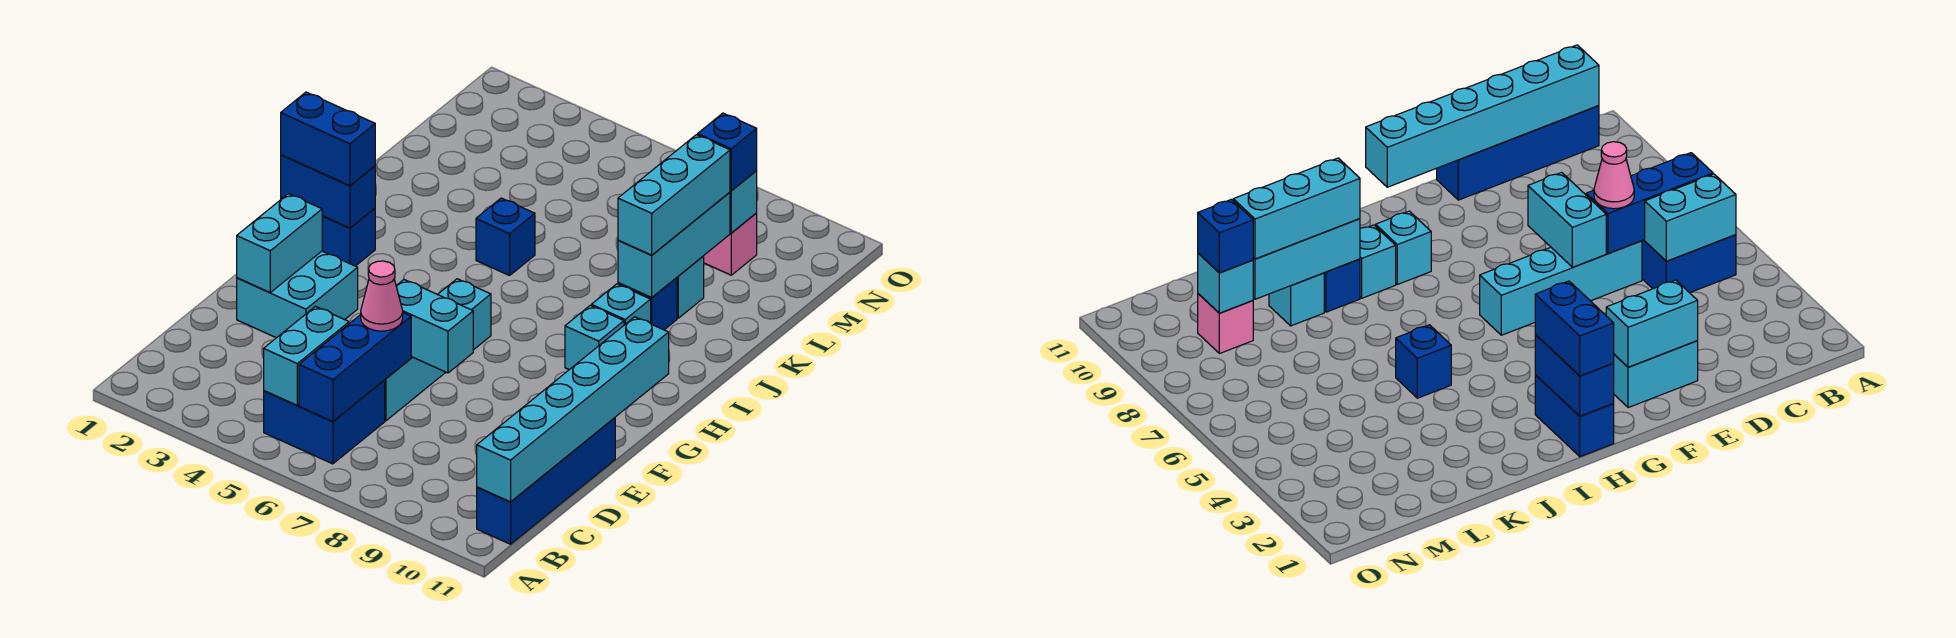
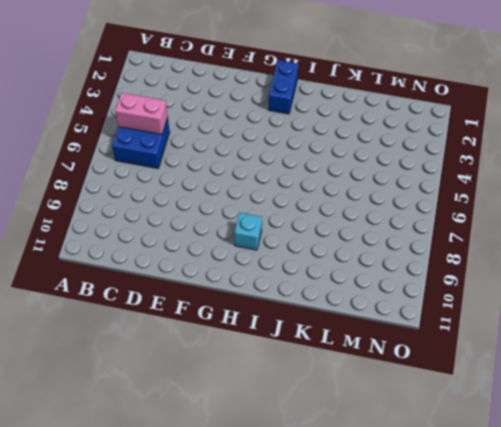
pink brick B5:C5 level 2 -> cyan brick B5:C5 level 2
none -> blue brick B11:E11 level 1
none -> cyan brick D6:G6 level 1
none -> cyan brick E2:F3 level 1

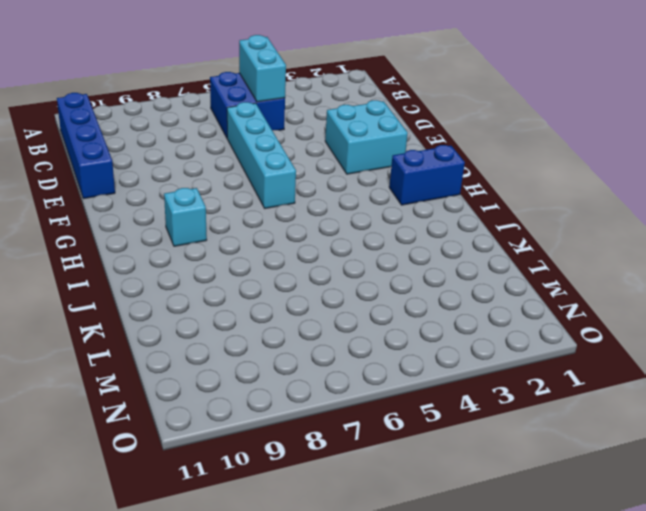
none -> cyan brick I9 level 1
none -> blue brick J5 level 1
none -> blue brick J9 level 1

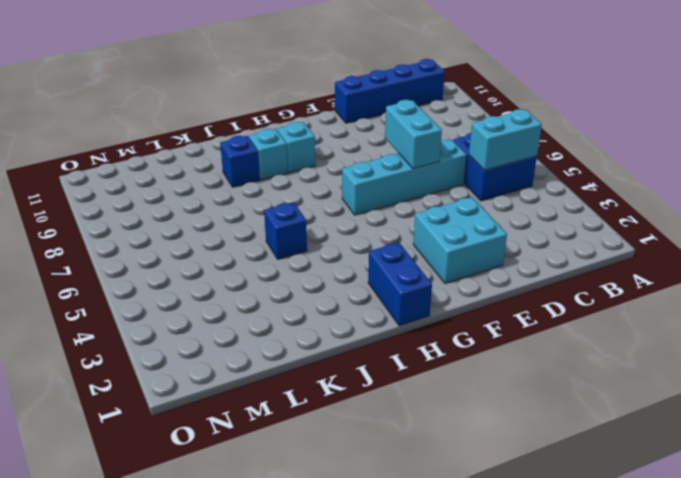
none -> cyan brick K9 level 1
none -> pink brick M9 level 1
none -> blue brick B6:D6 level 2

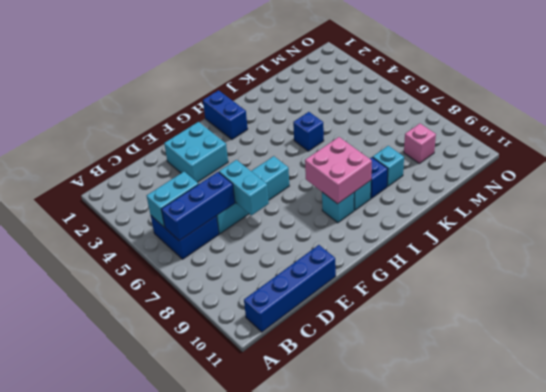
pink brick H8:I9 level 2 -> none
none -> cyan brick B11:G11 level 2
none -> cyan brick E2:F2 level 2
none -> blue brick H1:H2 level 2

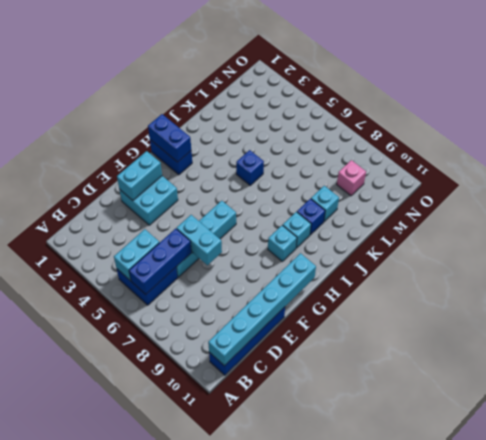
none -> cyan brick J9:L9 level 2
none -> cyan brick M9 level 2
none -> pink cone D6 level 3

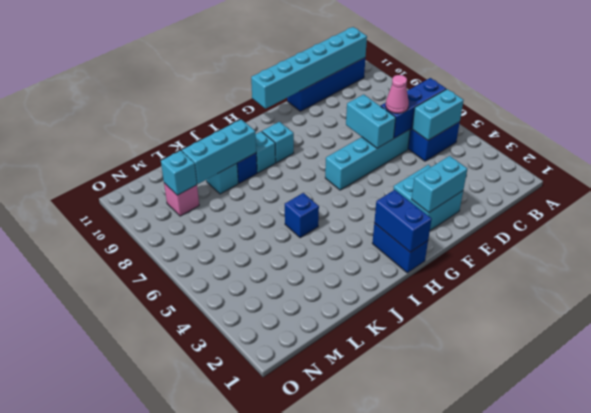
none -> blue brick H1:H2 level 3
none -> cyan brick J9:L9 level 3
none -> blue brick M9 level 3

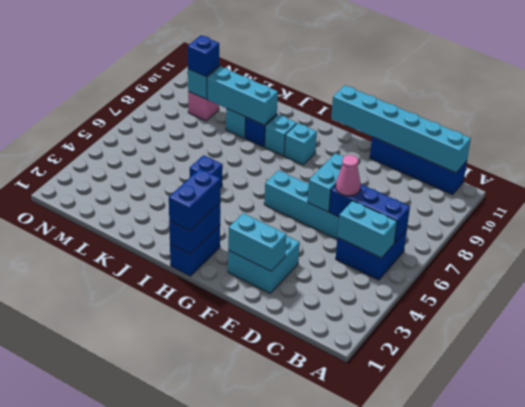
none -> cyan brick J9:L9 level 3

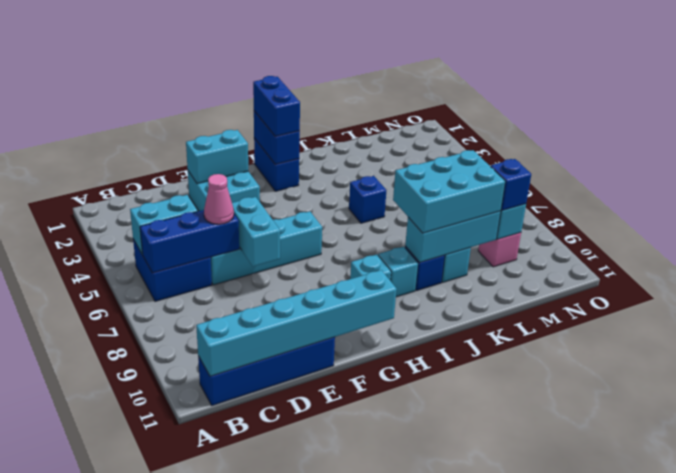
cyan brick J8:L9 level 3 -> cyan brick J9:L9 level 3

